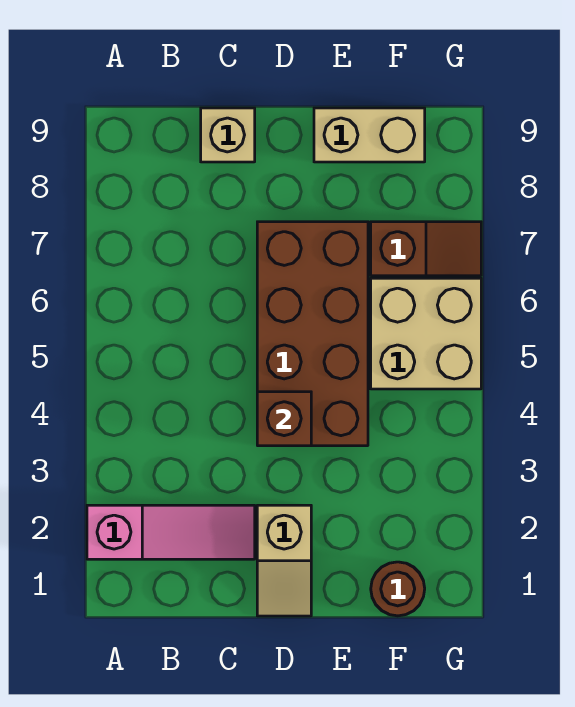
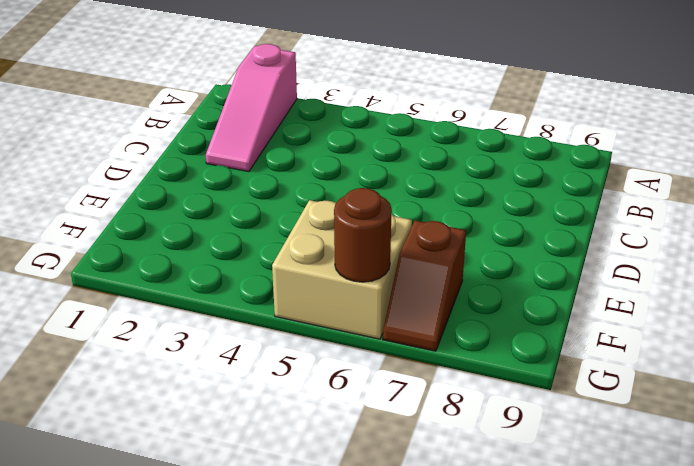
brown round brick G6 level 2 -> brown round brick F1 level 1
none -> tan brick C9 level 1
none -> tan slope D1:D2 level 1 top 2

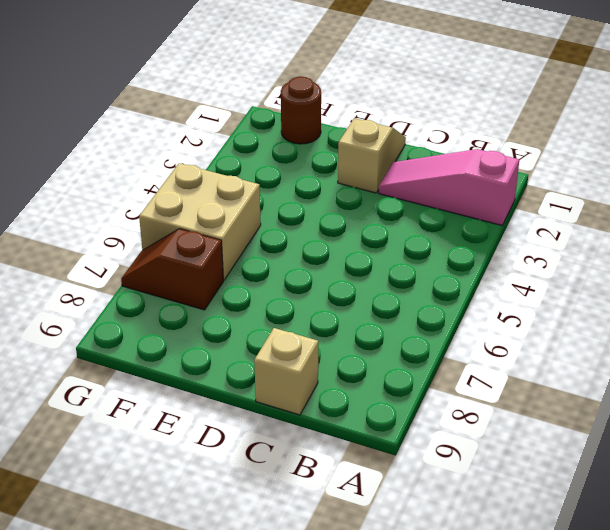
none -> brown brick D4:E7 level 1
none -> tan brick E9:F9 level 1

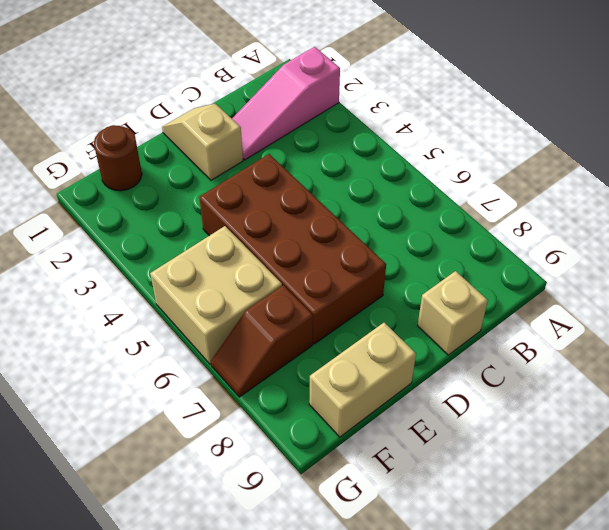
none -> brown brick D4 level 2

